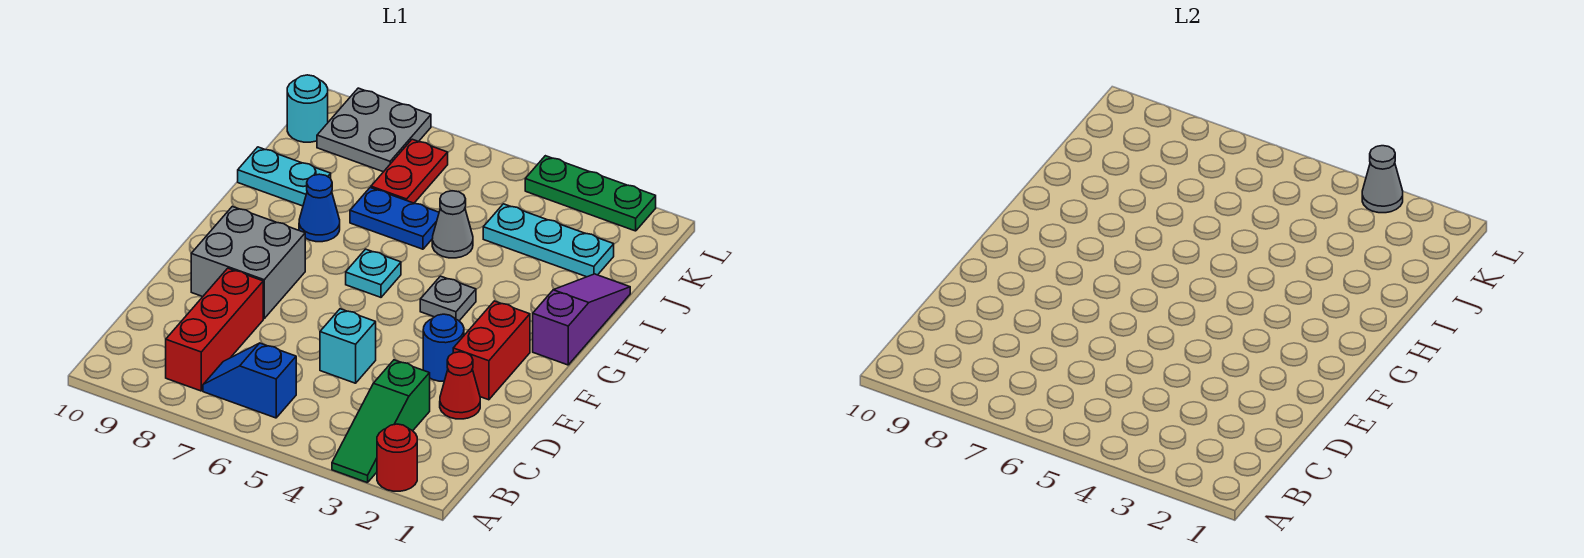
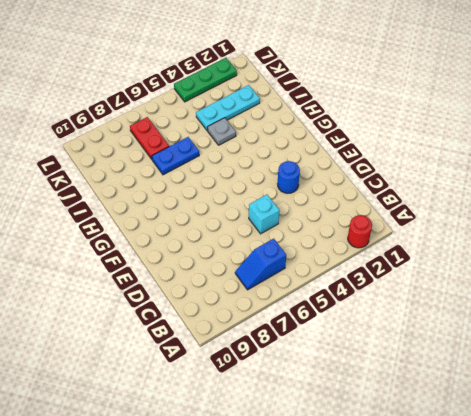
grey plate I4 level 1 -> grey plate G4 level 1
none -> green slope A3:C3 level 1 top C
none -> red brick B8:D8 level 1
none -> red cone D2 level 1

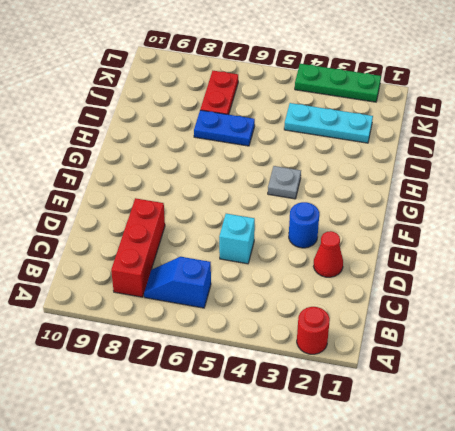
none -> green slope A3:C3 level 1 top C
none -> red brick E2:F2 level 1
none -> grey brick E8:F9 level 1

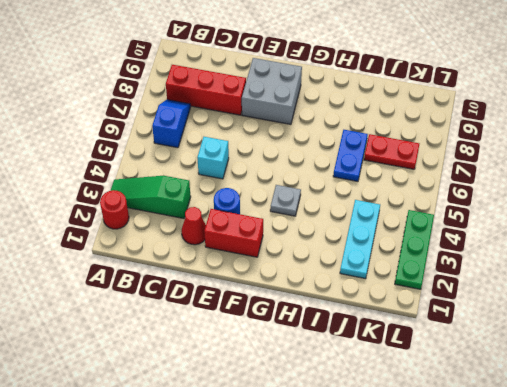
none -> purple slope G1:I1 level 1 top G
none -> cyan plate G6 level 1
none -> blue cone H8 level 1

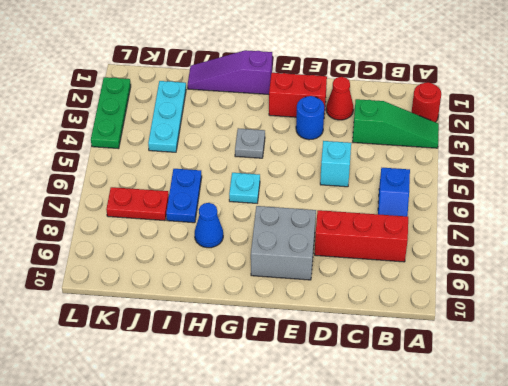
none -> grey cone I5 level 1
none -> cyan plate I9:I10 level 1
none -> grey plate K8:L9 level 1

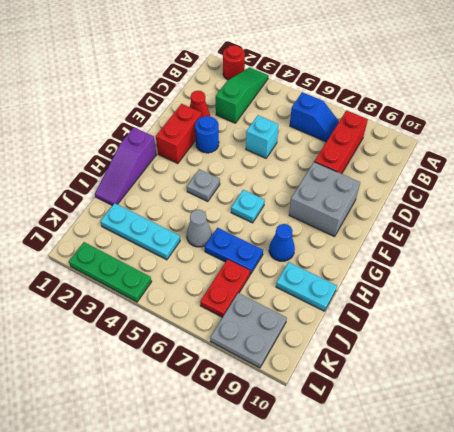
none -> cyan round brick K10 level 1
none -> grey cone L3 level 2

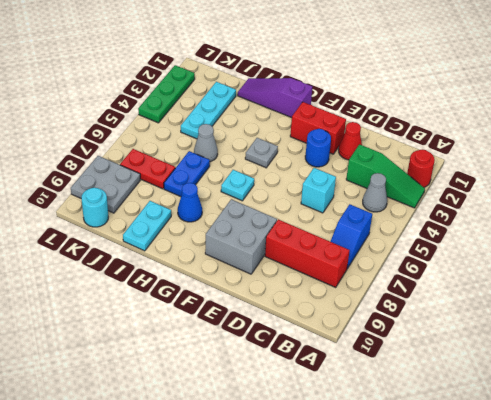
grey cone B4 level 1 -> grey cone L3 level 2

